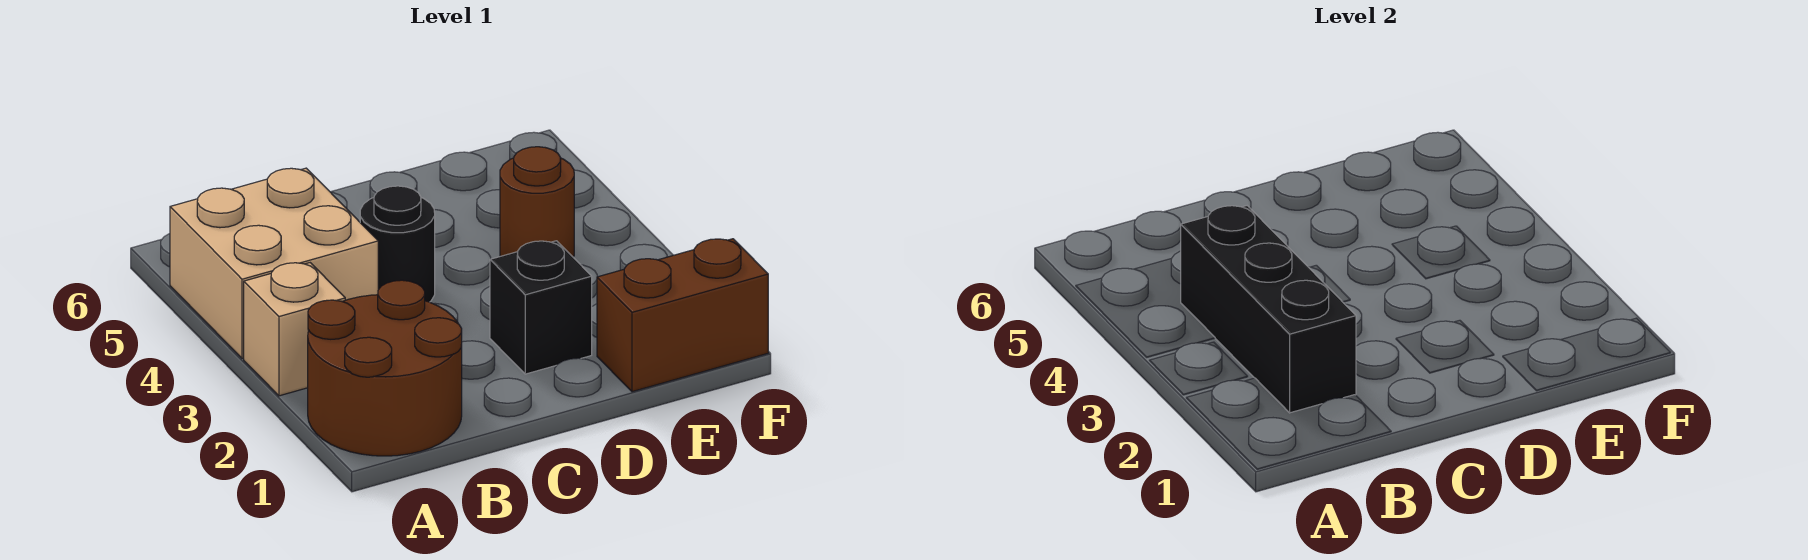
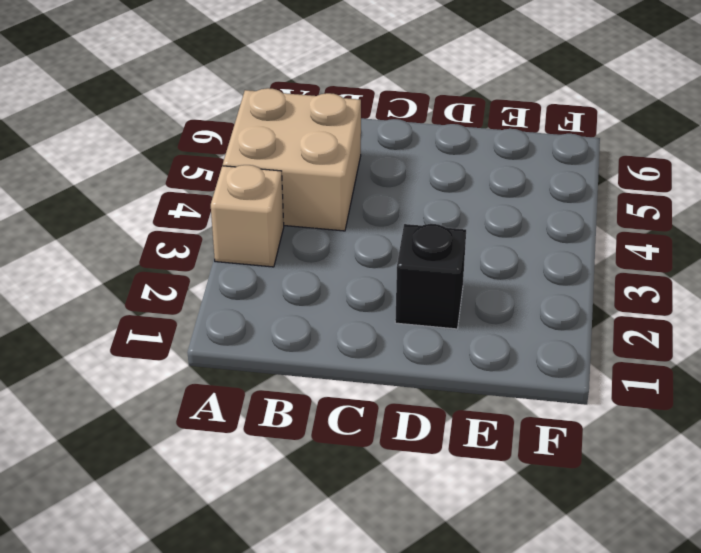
none -> brown round brick A1:B2 level 1
none -> black round brick C4 level 1

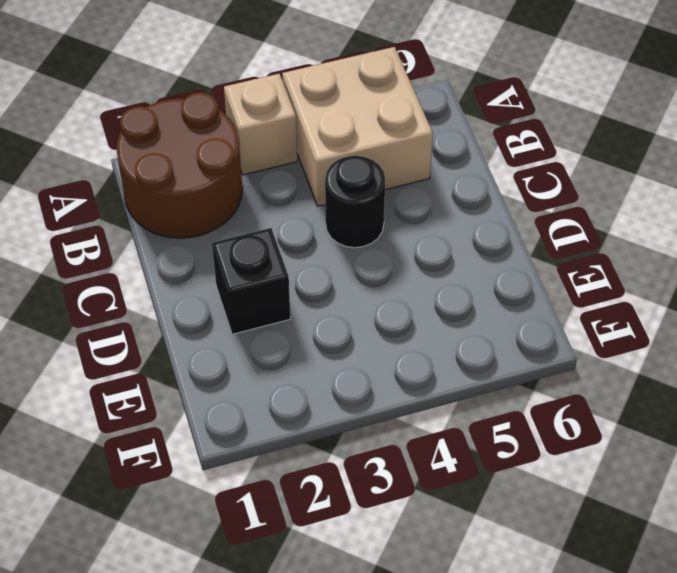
none -> brown brick E1:F1 level 1
none -> brown round brick E4 level 1

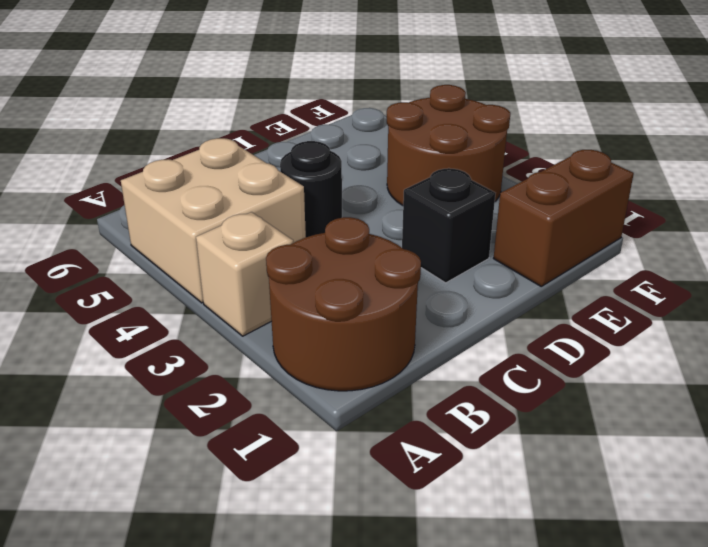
brown round brick E3:F4 level 1 -> brown round brick E4 level 1
none -> black brick B2:B4 level 2

